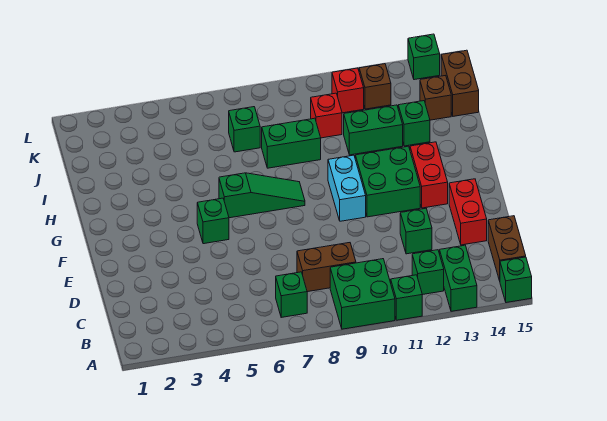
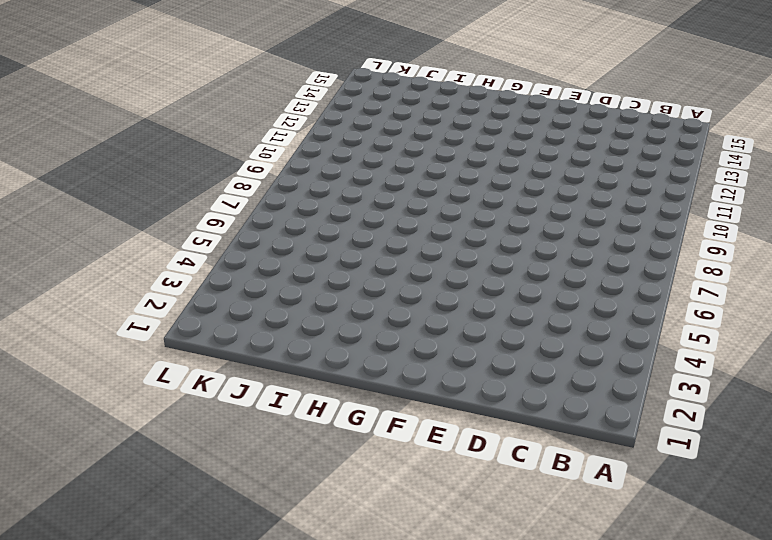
none -> green brick A9:B10 level 1
none -> green brick A11 level 1
none -> green brick A13:B13 level 1

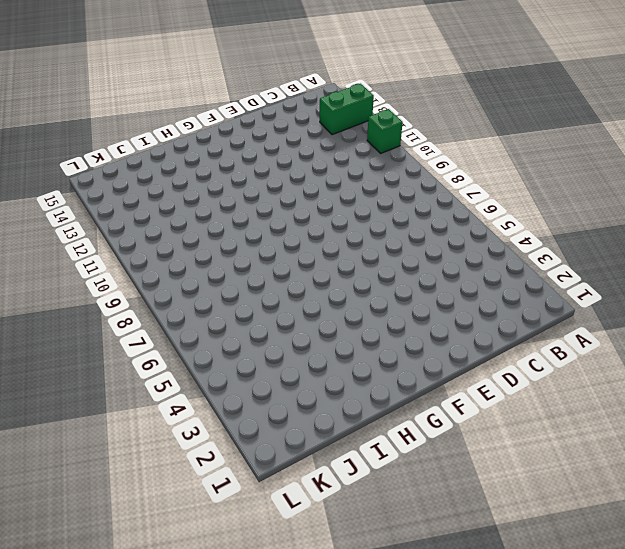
none -> green brick A9:B10 level 1
none -> green brick A15 level 1
none -> green brick B7 level 1

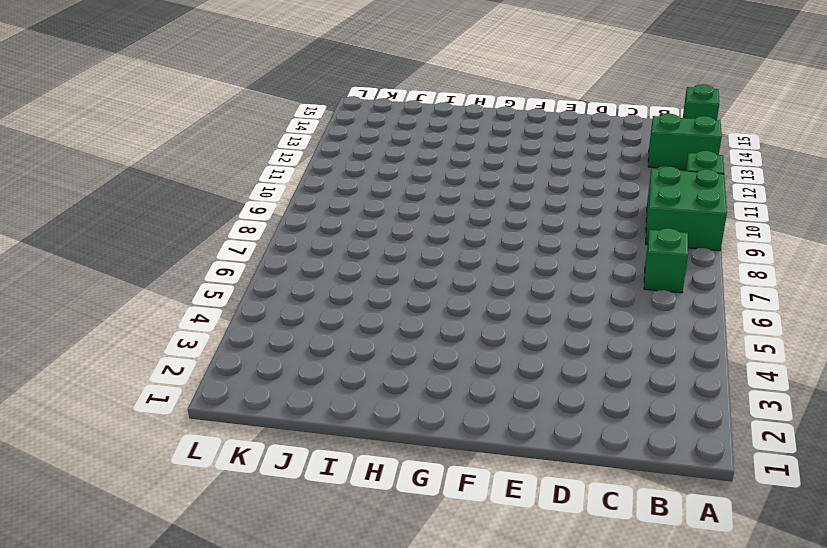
none -> green brick B12 level 1
none -> brown brick B15:C15 level 1
none -> brown brick C8:C9 level 1

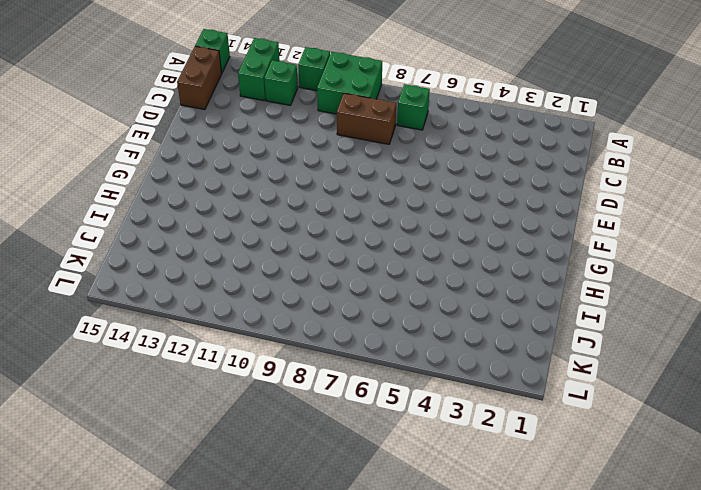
none -> green brick D12 level 1
none -> red brick D14:E14 level 1
none -> green brick F5 level 1

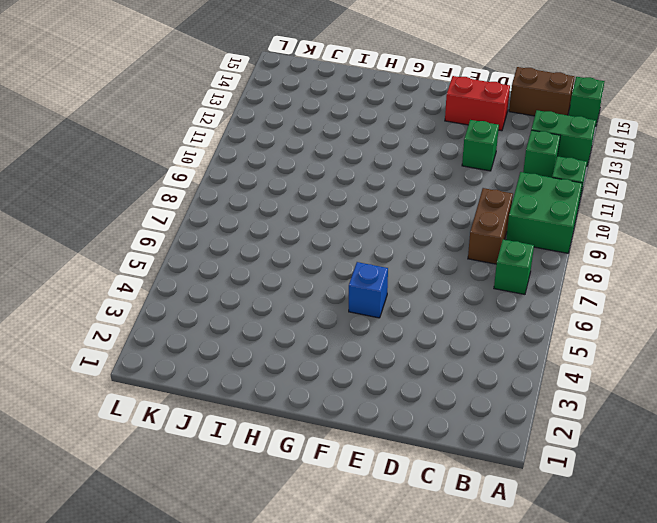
blue brick F5 level 1 -> green brick F5 level 1
none -> cyan brick F10:G10 level 1
none -> green brick F11:G12 level 1
none -> red brick F13:G13 level 1

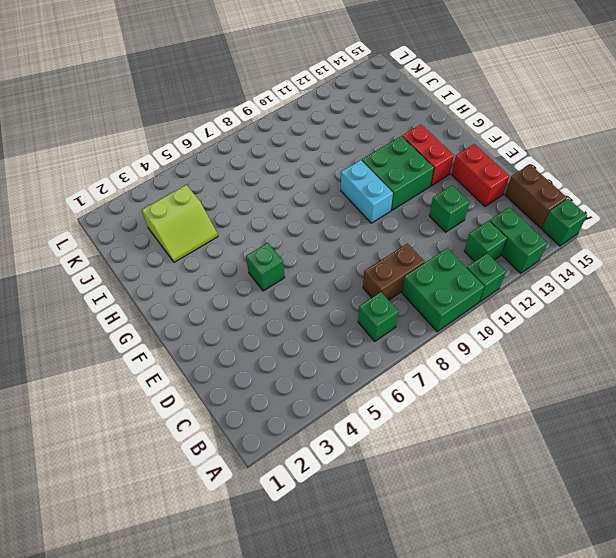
lime slope I3:J4 level 1 top J -> none
none -> green slope G6:G8 level 1 top 6
none -> green brick I8:I9 level 1
none -> green brick I11:I12 level 1

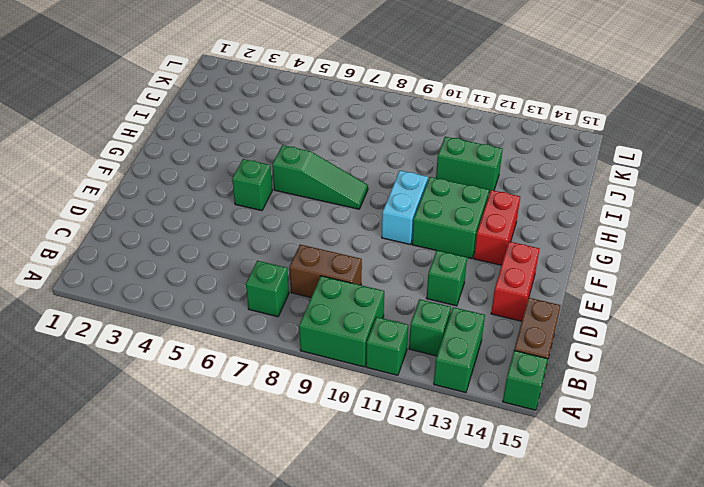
none -> green brick I8:I9 level 1
none -> green brick I13 level 1
none -> green brick J7 level 1

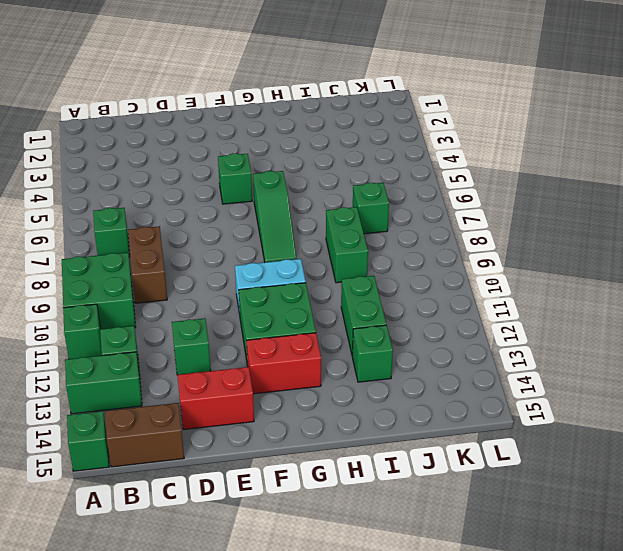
none -> red brick J10 level 1
none -> brown brick J14 level 1
none -> brown brick J15:K15 level 1

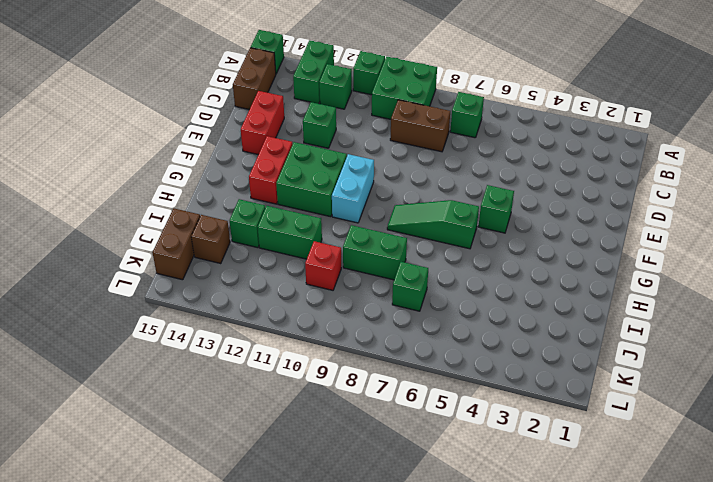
none -> red brick K11 level 1
none -> brown brick K12 level 1
none -> green brick L14 level 1

